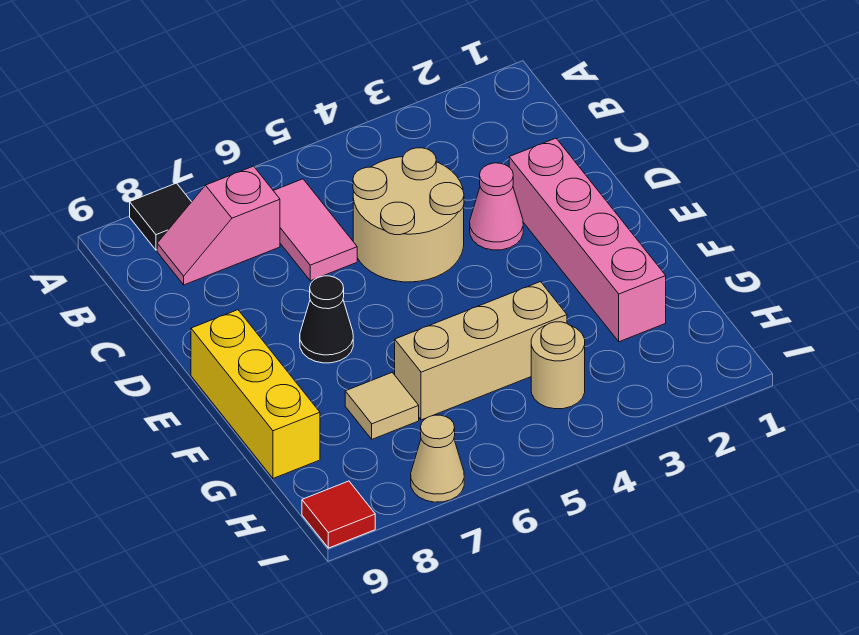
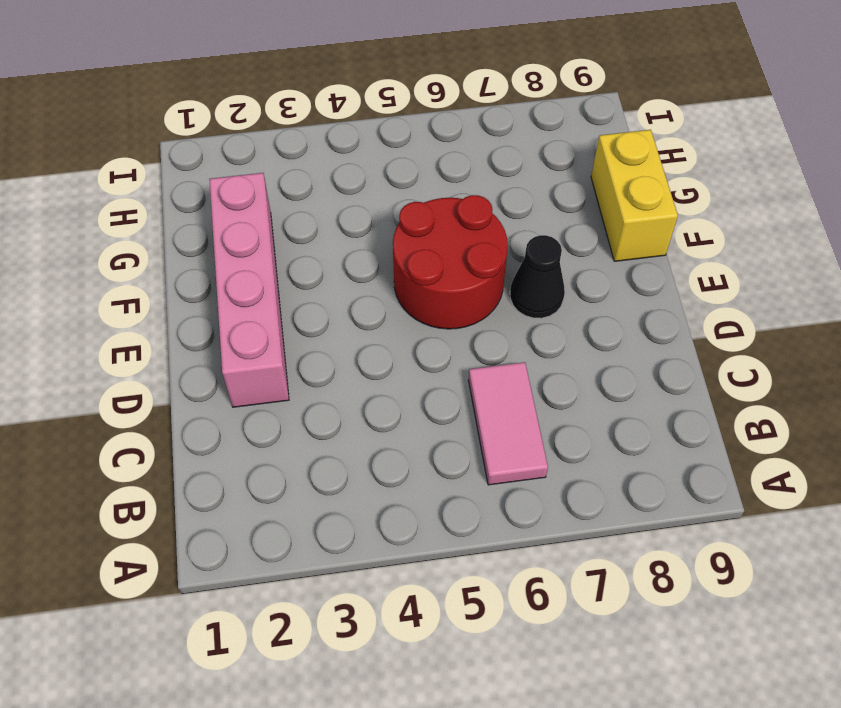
red round brick E5:F6 level 1 -> none
yellow brick F9:G9 level 1 -> yellow brick E9:G9 level 1
none -> black tile A8 level 1
none -> pink slope B7:B8 level 1 top 7
none -> tan round brick C4:D5 level 1

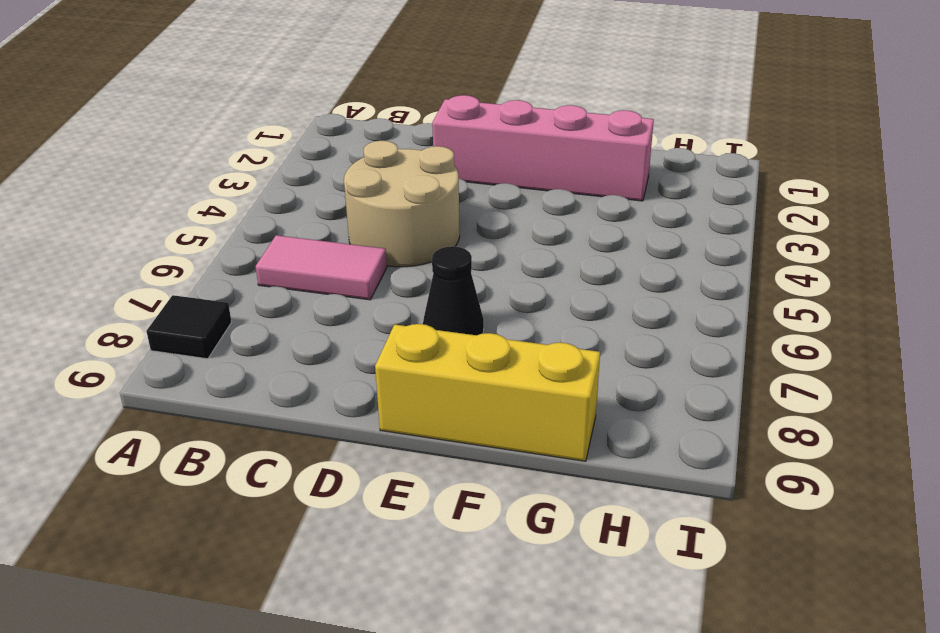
none -> pink slope B7:B8 level 1 top 7
none -> pink cone D3 level 1
none -> tan brick G4:G6 level 1

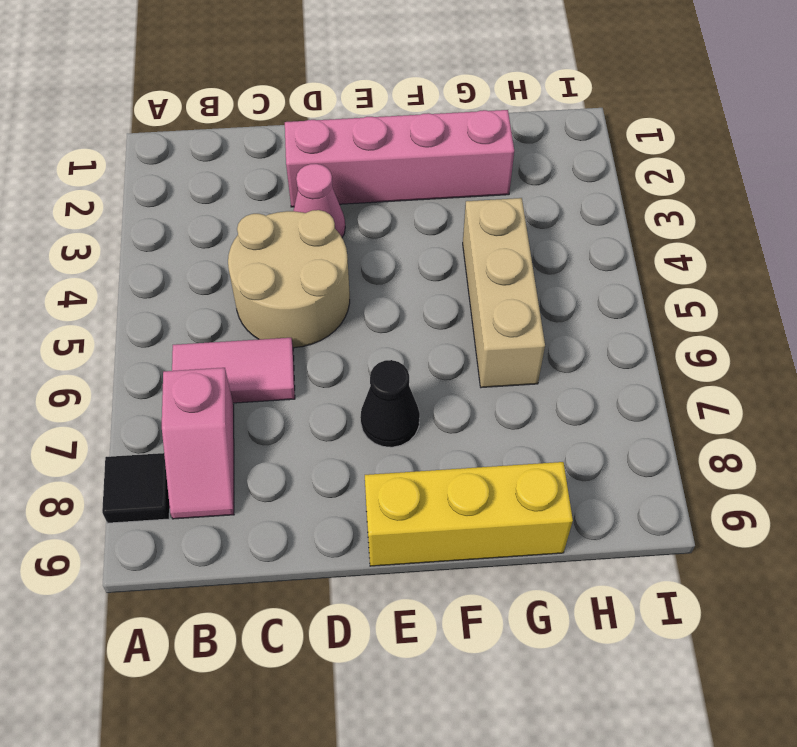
none -> tan tile G7 level 1
none -> tan round brick H4 level 1
none -> tan cone I7 level 1

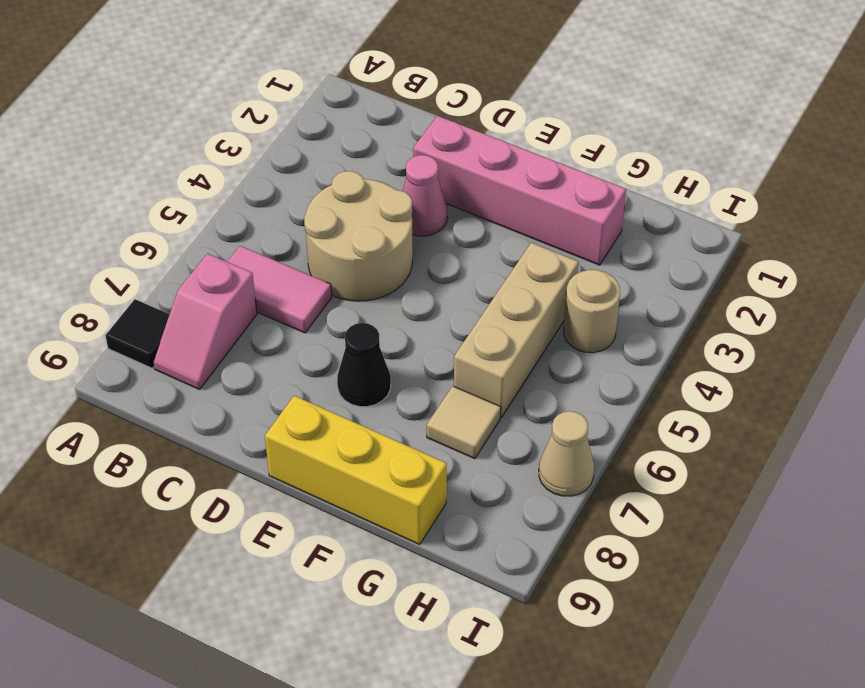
none -> red tile I9 level 1

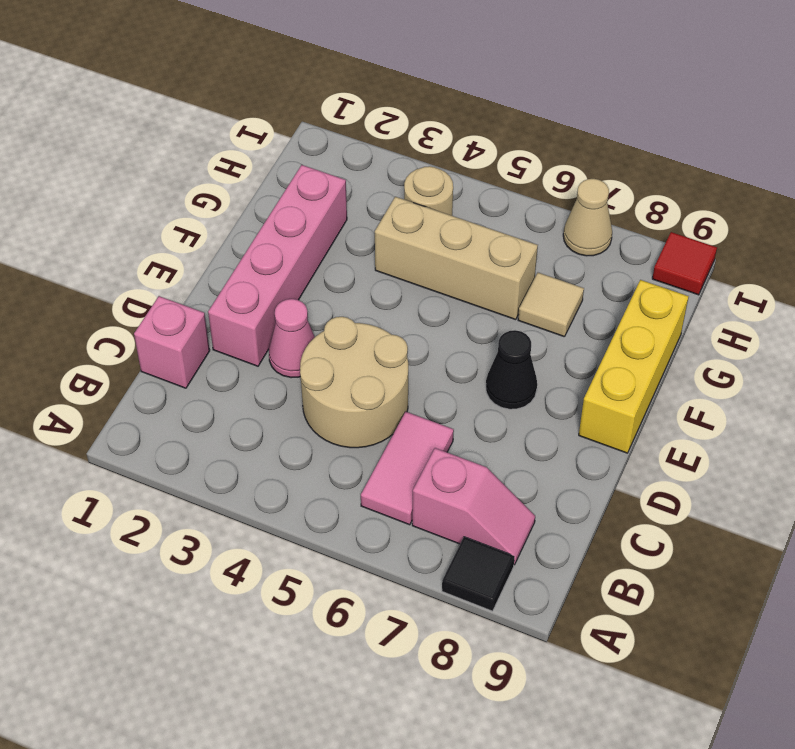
pink brick C1 level 1 -> none

